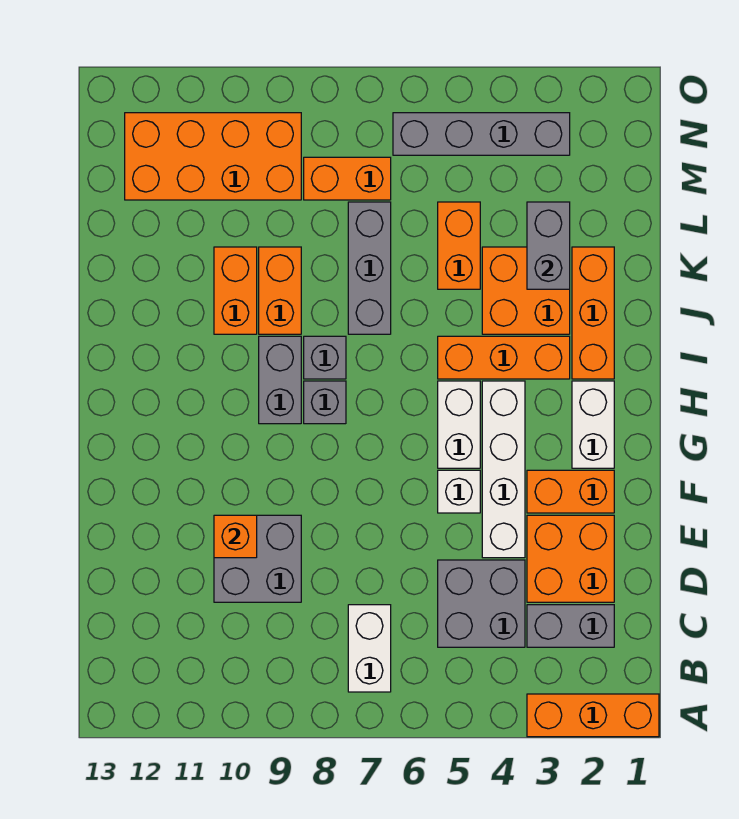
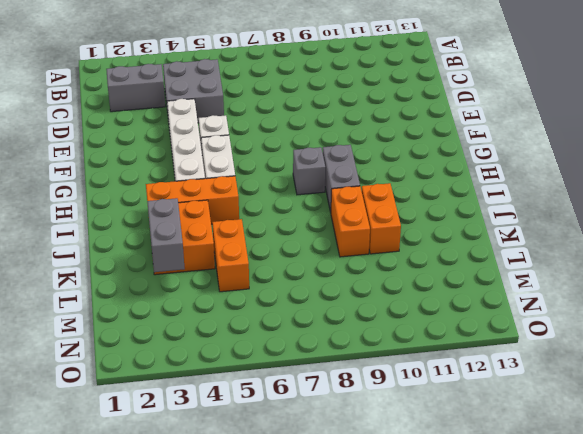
none -> orange brick A1:A3 level 1
none -> white brick B7:C7 level 1
none -> orange brick D2:E3 level 1

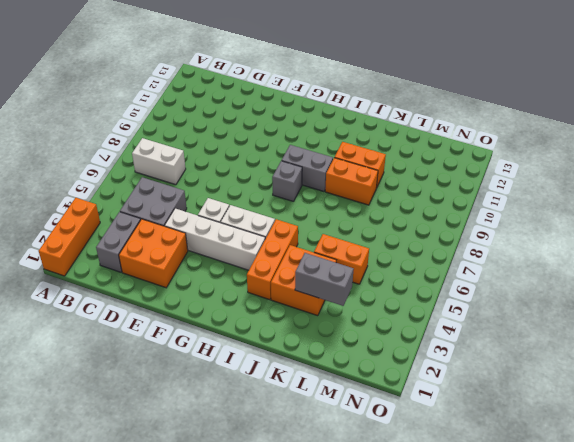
none -> grey brick D9:E10 level 1
none -> orange brick F2:F3 level 1
none -> white brick G2:H2 level 1

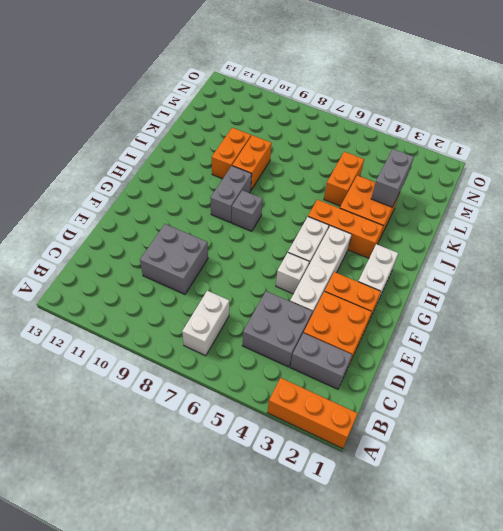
none -> orange brick I2:K2 level 1
none -> grey brick I8 level 1
none -> grey brick J7:L7 level 1

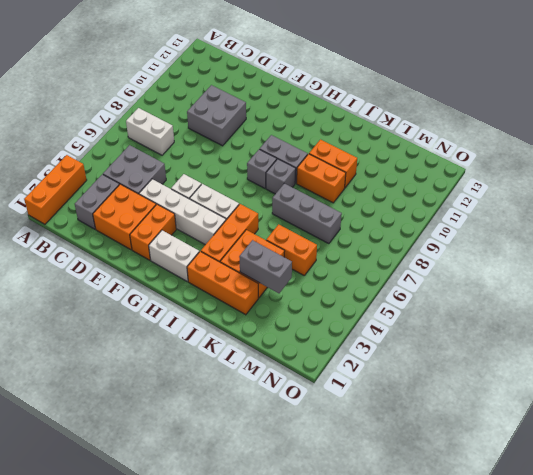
none -> orange brick M7:M8 level 1
none -> orange brick M9:N12 level 1
none -> grey brick N3:N6 level 1

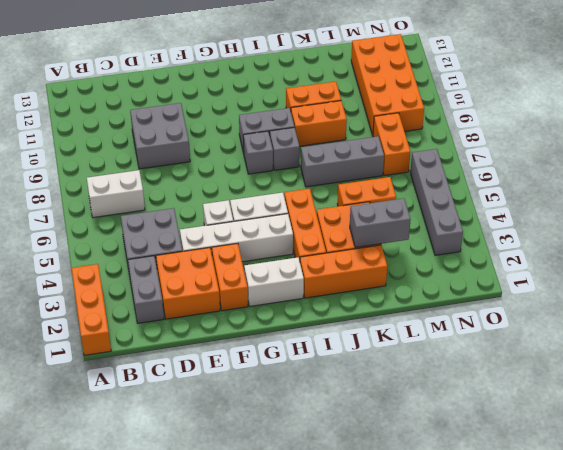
none -> orange brick E10 level 2

